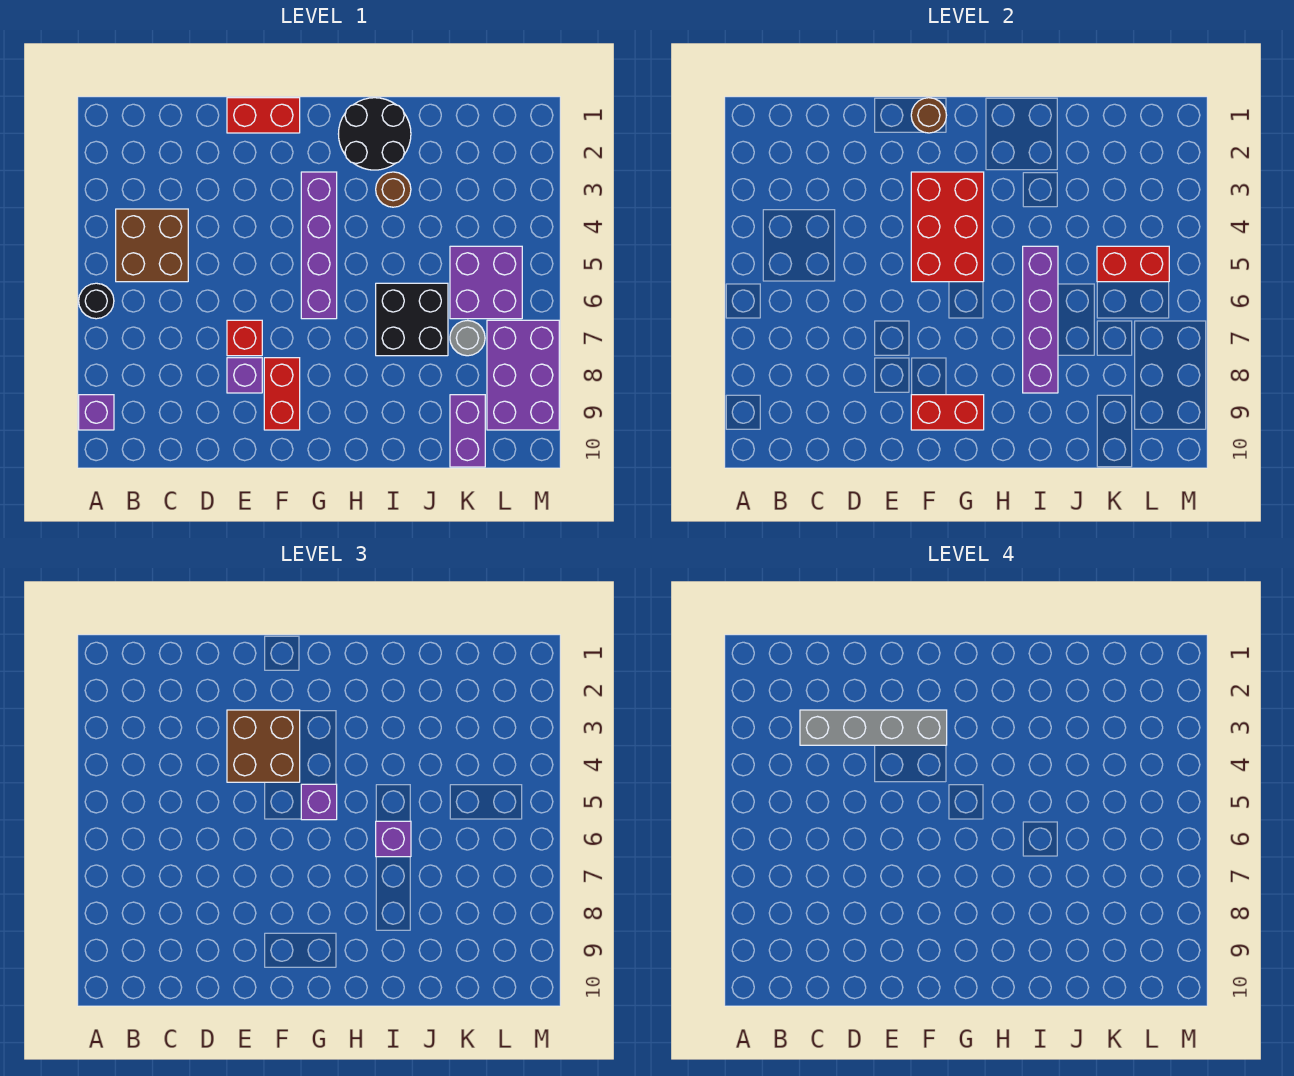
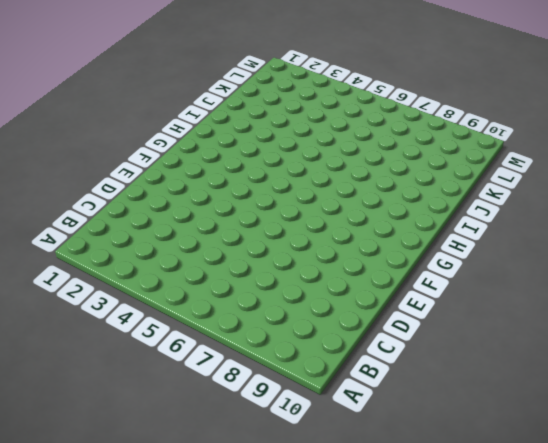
none -> black round brick A6 level 1
none -> purple brick A9 level 1
none -> brown brick B4:C5 level 1

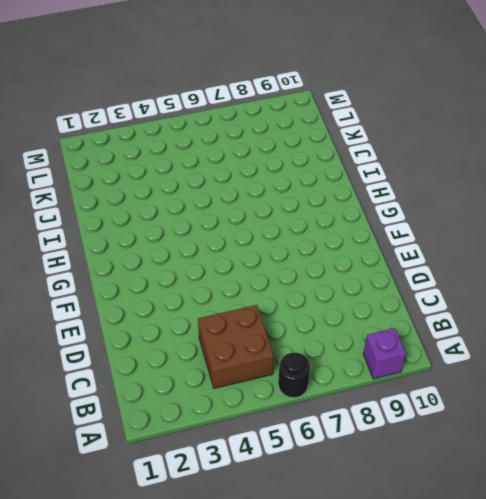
none -> red brick E1:F1 level 1
none -> red brick E7 level 1
none -> purple brick E8 level 1

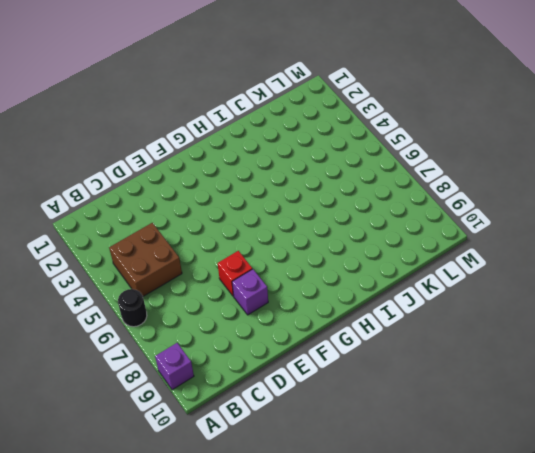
none -> red brick E1:F1 level 1
none -> red brick F8:F9 level 1
none -> purple brick G3:G6 level 1

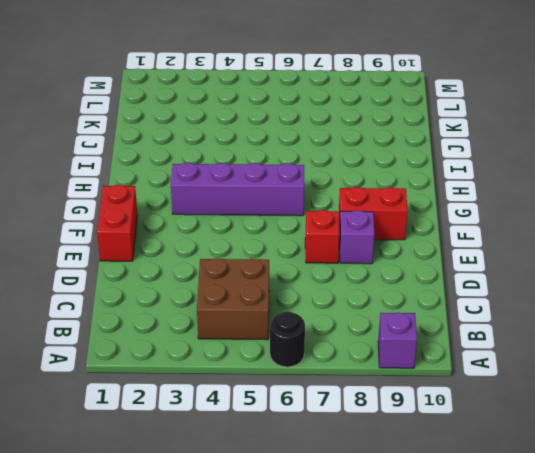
none -> black round brick H1:I2 level 1
none -> brown round brick I3 level 1
none -> black brick I6:J7 level 1

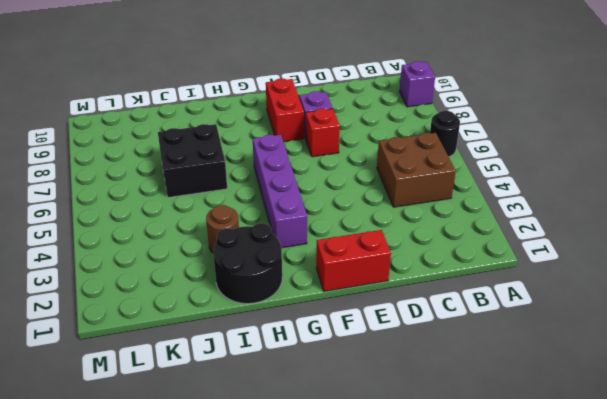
none -> purple brick K5:L6 level 1
none -> grey round brick K7 level 1
none -> purple brick K9:K10 level 1

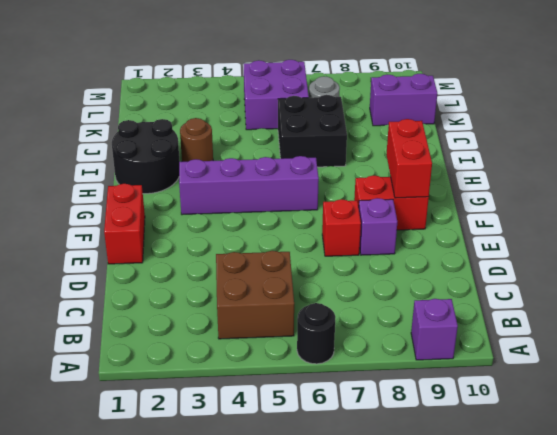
none -> purple brick L7:M9 level 1
none -> brown round brick F1 level 2
none -> red brick F3:G5 level 2

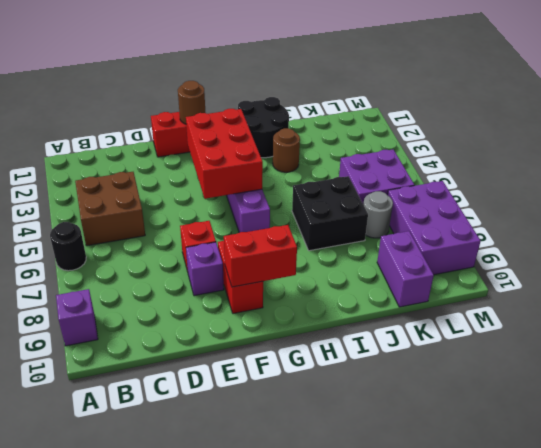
none -> purple brick I5:I8 level 2
none -> red brick K5:L5 level 2
none -> brown brick E3:F4 level 3

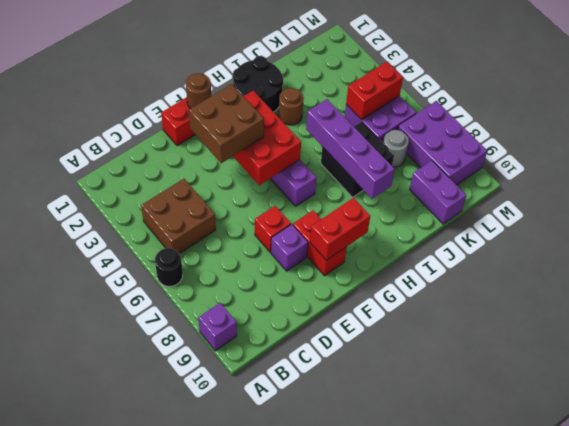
none -> purple brick G5 level 3
none -> purple brick I6 level 3
none -> grey brick C3:F3 level 4

